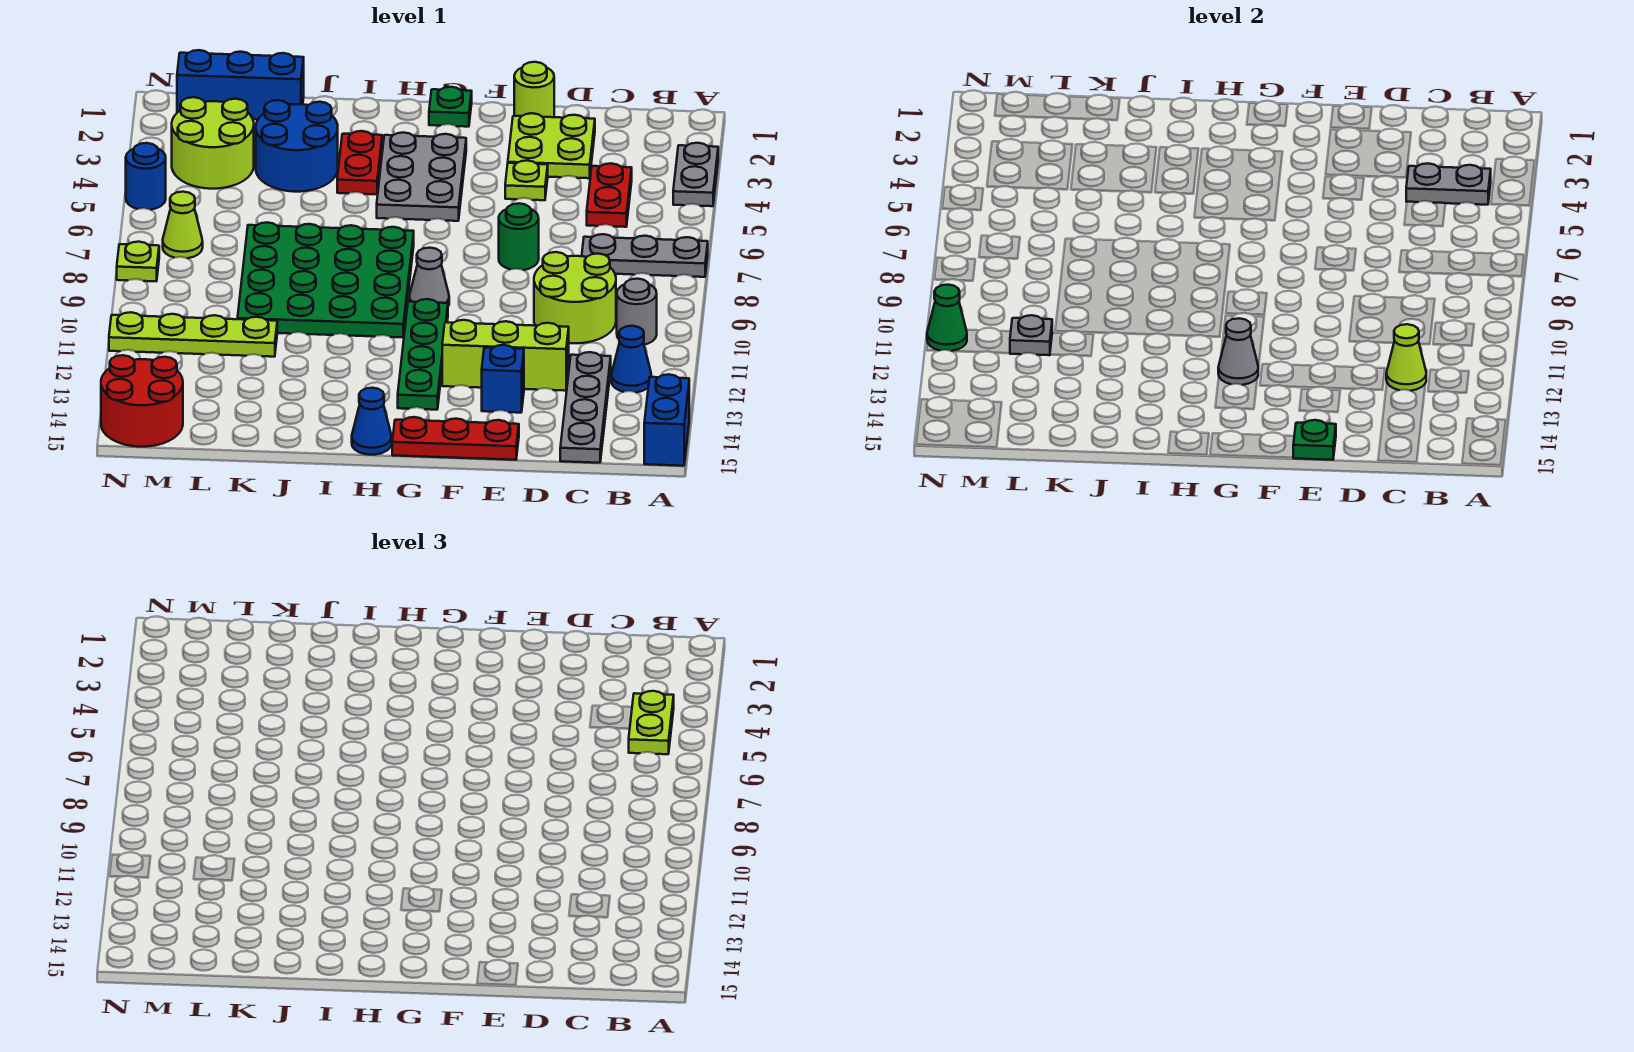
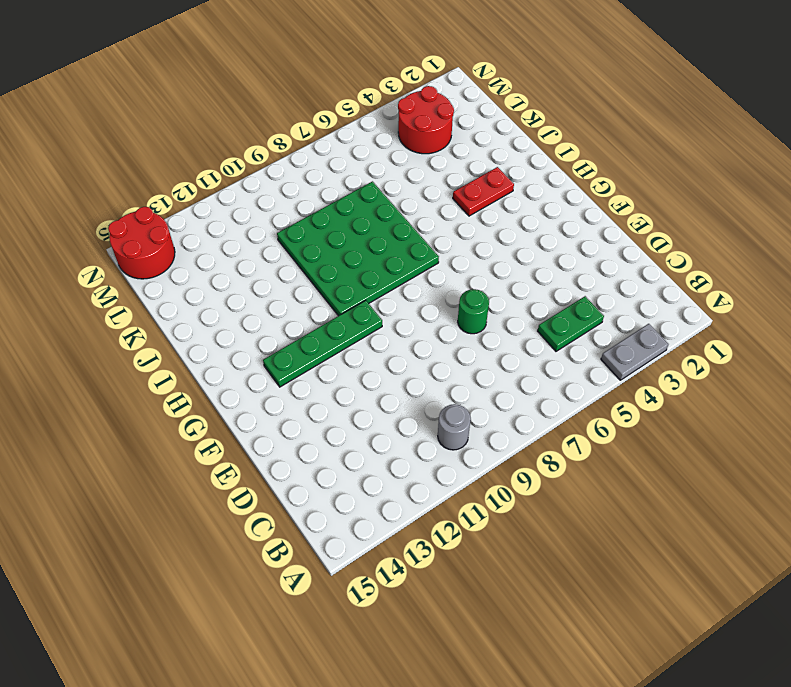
green plate C4:C5 level 1 -> red plate C4:C5 level 1
red round brick L3:M4 level 1 -> lime round brick L3:M4 level 1
none -> grey plate A7:C7 level 1
none -> blue brick A14:A15 level 1
none -> blue cone B12 level 1
none -> lime round brick C9:D10 level 1

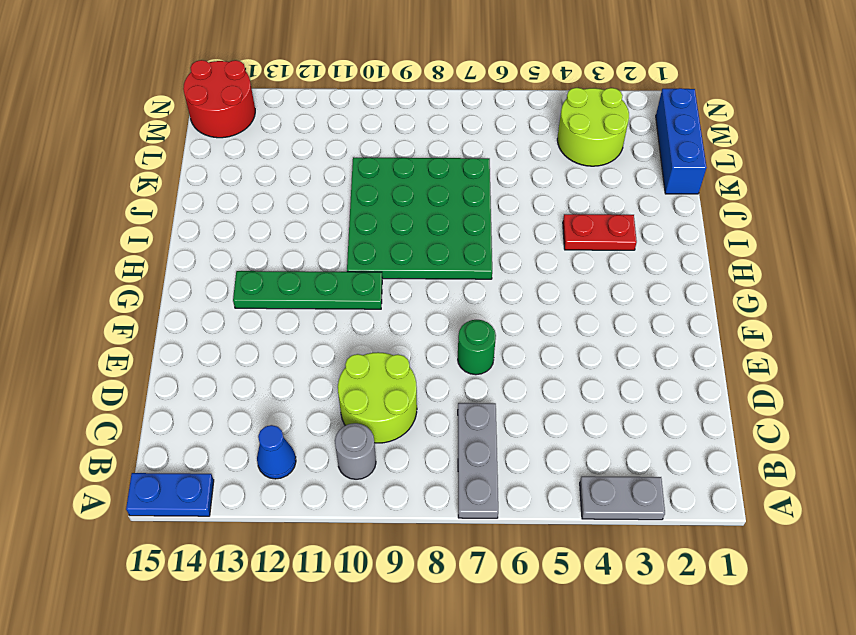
blue plate A14:A15 level 1 -> blue brick A14:A15 level 1
none -> red plate C4:C5 level 1
none -> grey plate C12:C15 level 1
none -> lime plate D2:E3 level 1
none -> lime brick D12:F12 level 1

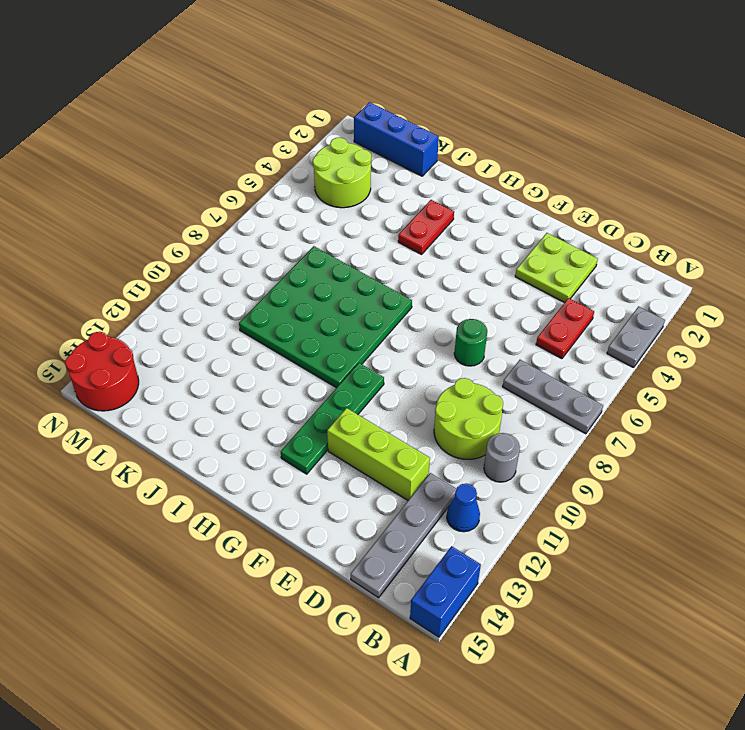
none -> lime round brick E1 level 1
none -> lime plate E4 level 1
none -> blue brick E13 level 1
none -> red plate E15:G15 level 1

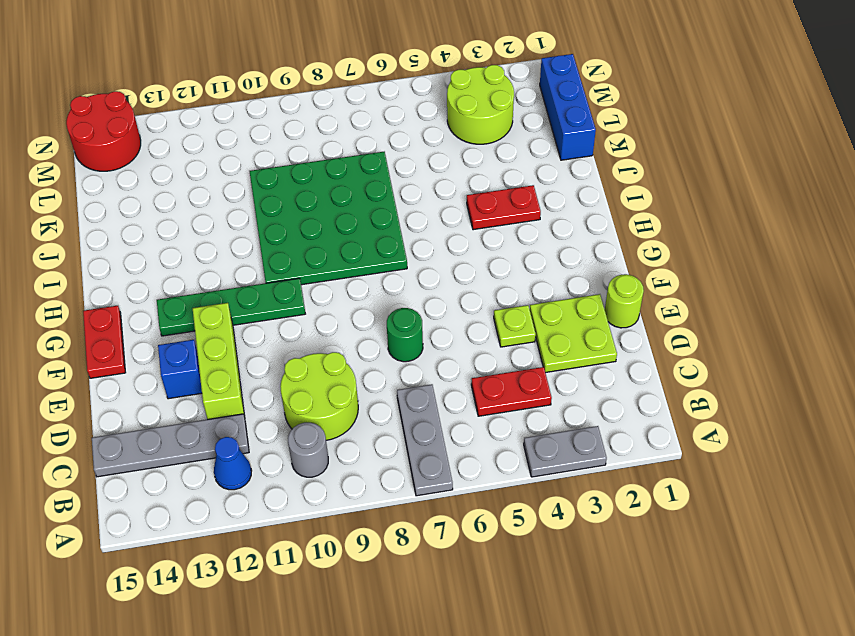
red plate F15:G15 level 1 -> red plate E15:G15 level 1
none -> blue brick A14:A15 level 1
none -> green plate G1 level 1
none -> grey plate G3:H5 level 1
none -> grey cone G9 level 1

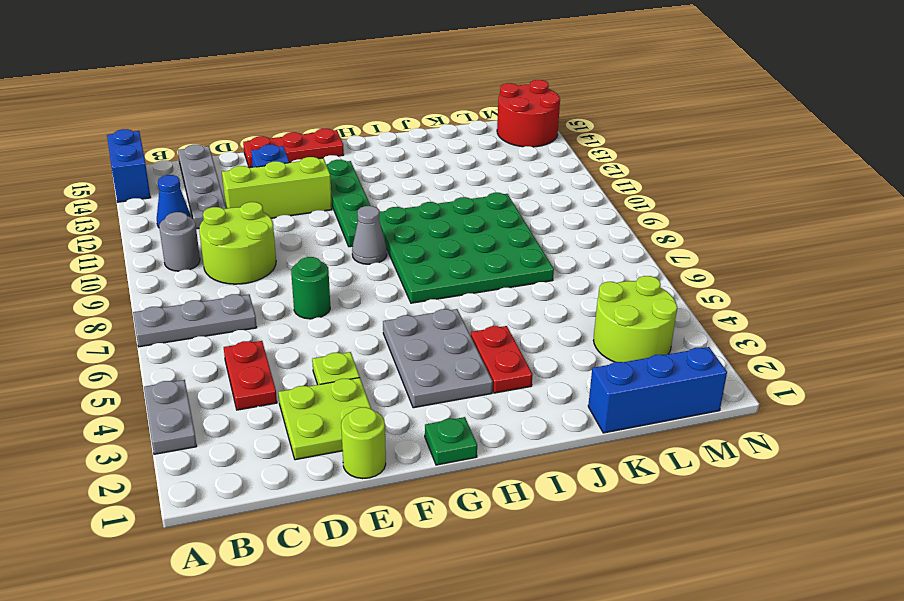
none -> blue cone H15 level 1
none -> blue round brick J3:K4 level 1
none -> lime plate K11:N11 level 1
none -> lime cone M7 level 1

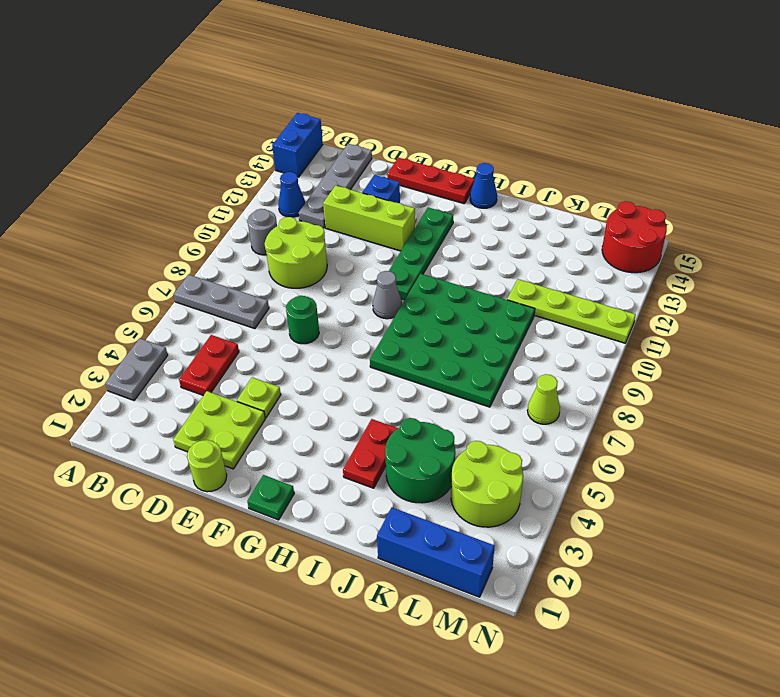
green round brick J3:K4 level 1 -> blue round brick J3:K4 level 1
none -> grey plate G3:H5 level 1
none -> blue round brick N5 level 1
none -> lime plate N8 level 1
none -> grey plate B4:C4 level 2

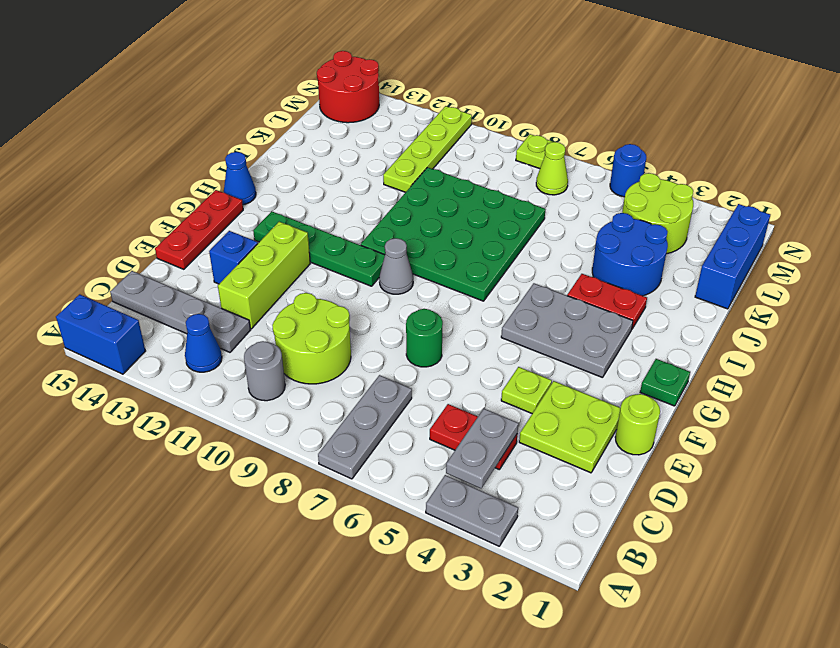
none -> lime cone C12 level 2
none -> green plate E15 level 2
none -> grey cone G12 level 2
none -> grey plate L11 level 2

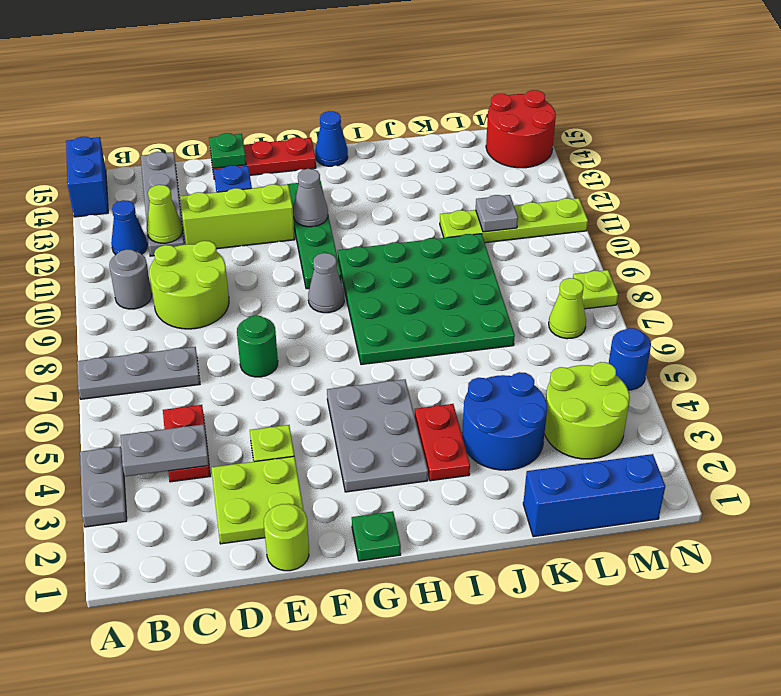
none -> green cone N11 level 2
none -> lime plate B4:B5 level 3

